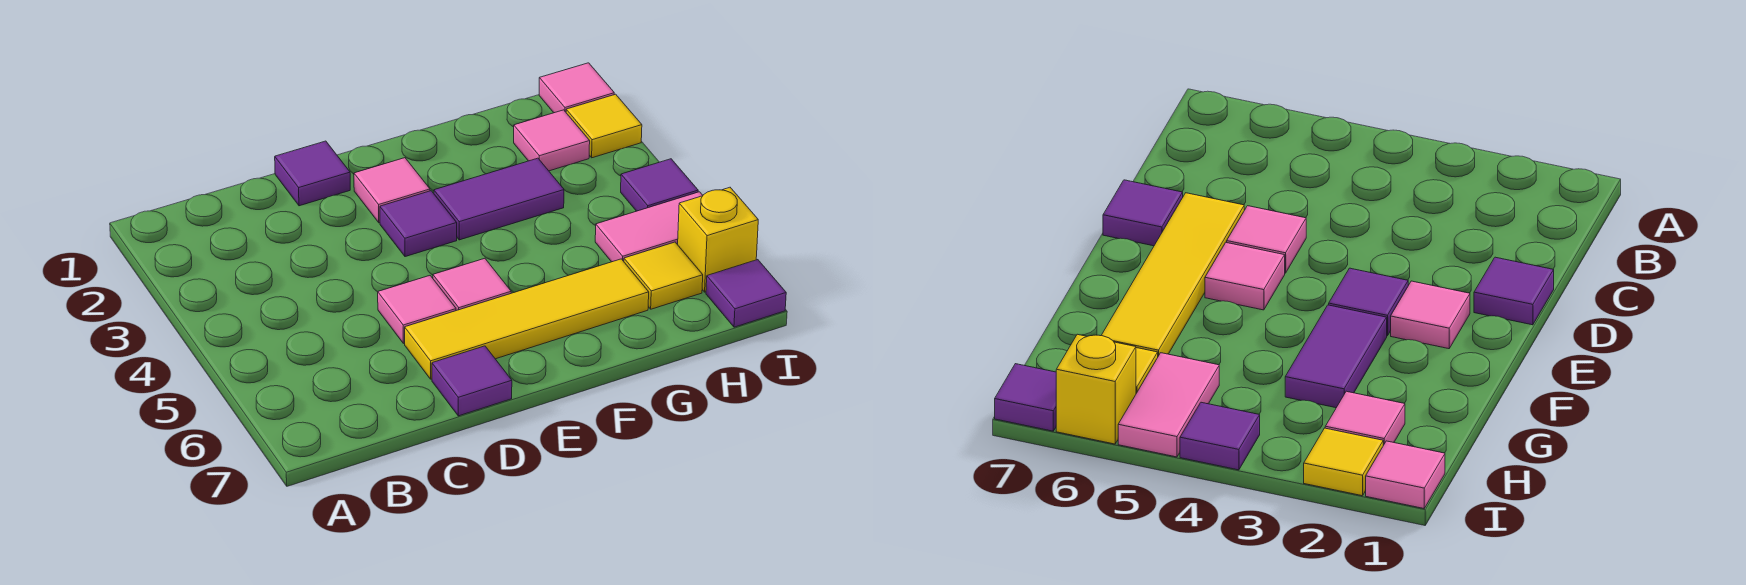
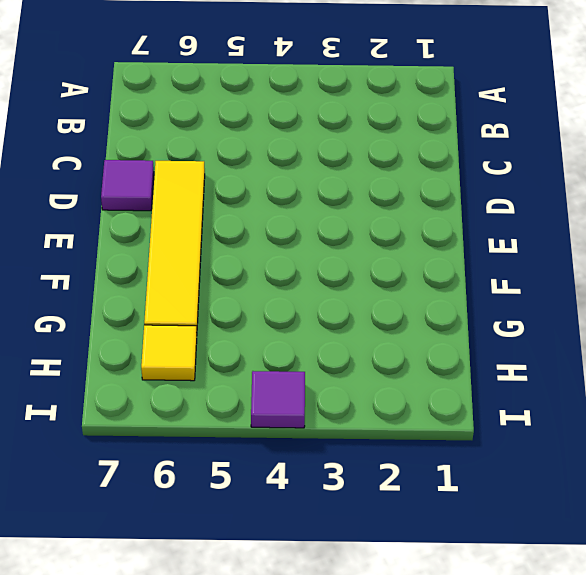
none -> purple tile D1 level 1
none -> pink tile D5 level 1
none -> pink tile E2 level 1

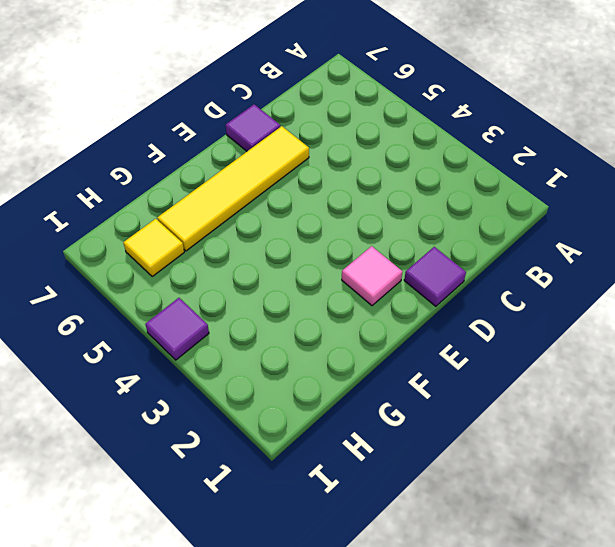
none -> pink tile D5 level 1
none -> purple tile E3 level 1
none -> pink tile E5 level 1

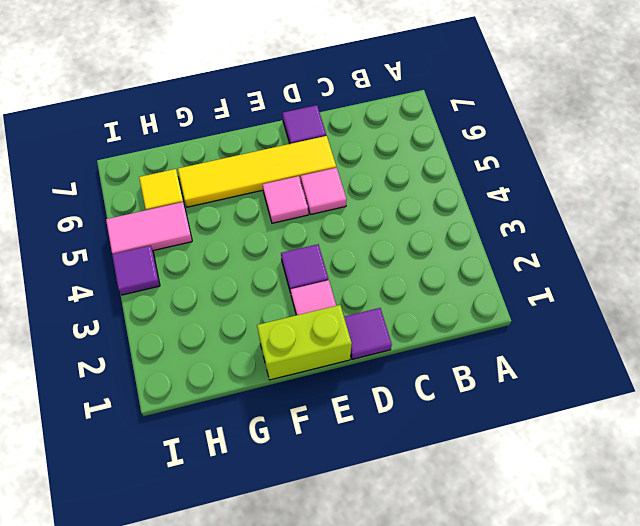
lime brick E1:F1 level 1 -> none
none -> purple tile F3:G3 level 1
none -> pink tile H2 level 1
none -> pink tile I1 level 1

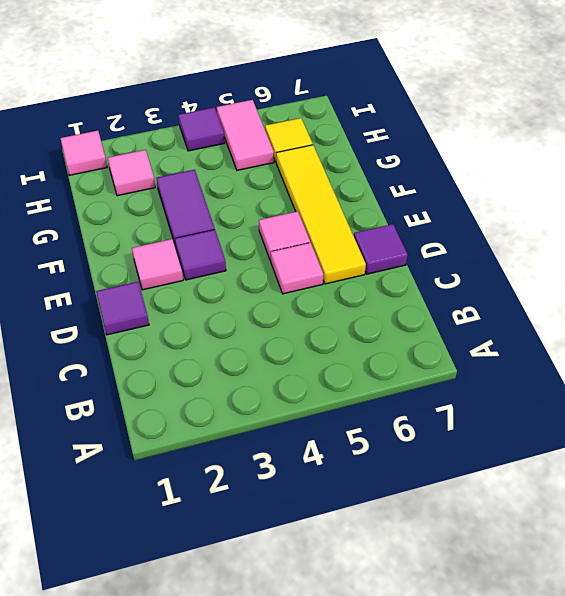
none -> yellow tile I2 level 1
none -> yellow brick I6 level 1
none -> purple tile I7 level 1

